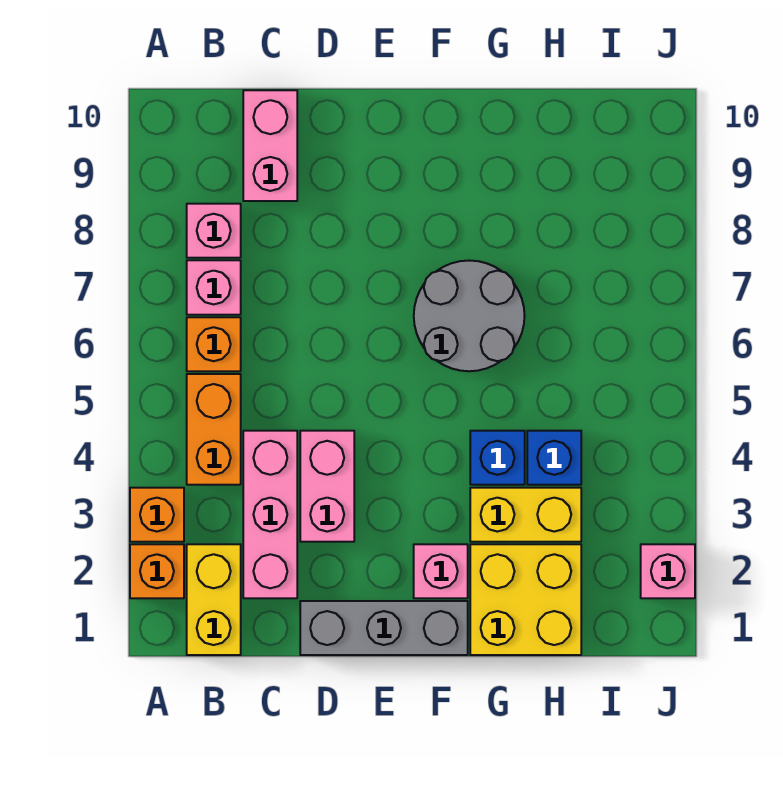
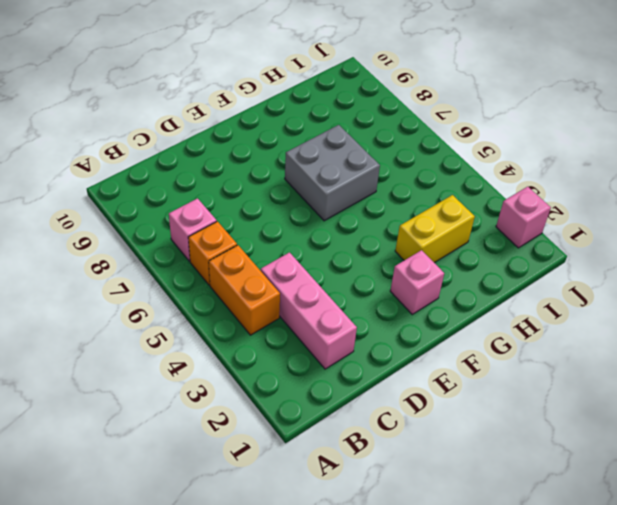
grey brick F6:G7 level 1 -> grey round brick F6:G7 level 1
none -> orange brick A2 level 1
none -> orange brick A3 level 1
none -> yellow brick B1:B2 level 1

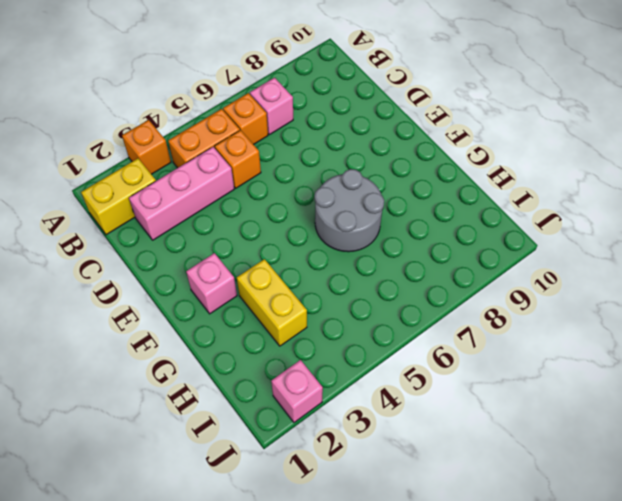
orange brick C5 level 1 -> orange brick A2 level 1
none -> pink brick B8 level 1
none -> pink brick C9:C10 level 1
none -> grey brick D1:F1 level 1

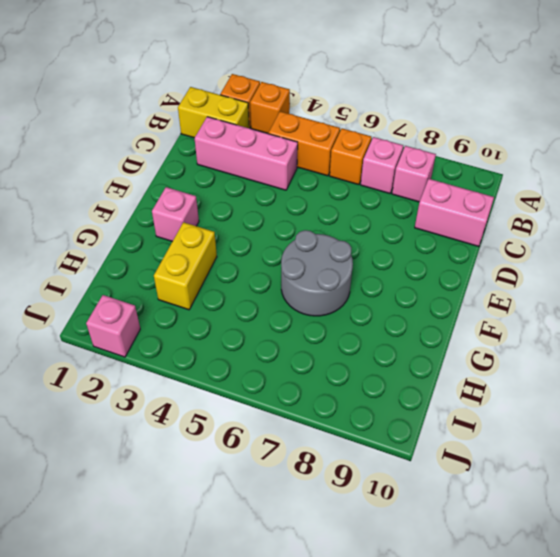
none -> grey brick D1:F1 level 1
none -> pink brick D3:D4 level 1
none -> yellow brick G1:H2 level 1

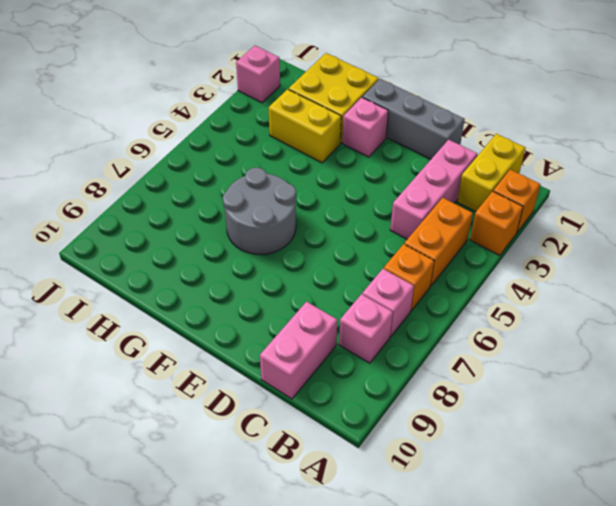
none -> pink brick D3:D4 level 1
none -> blue brick G4 level 1
none -> blue brick H4 level 1

